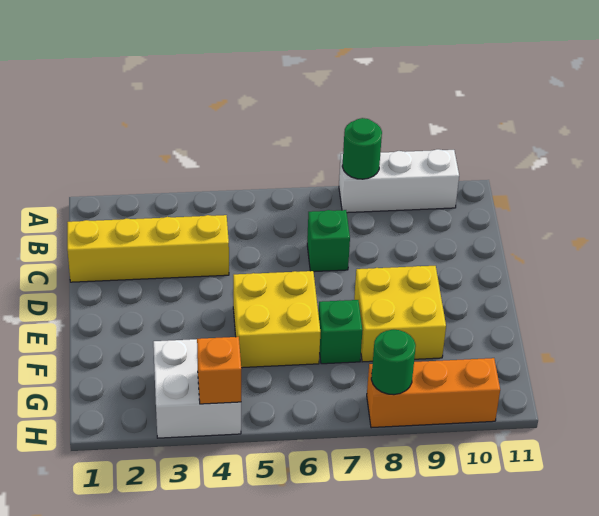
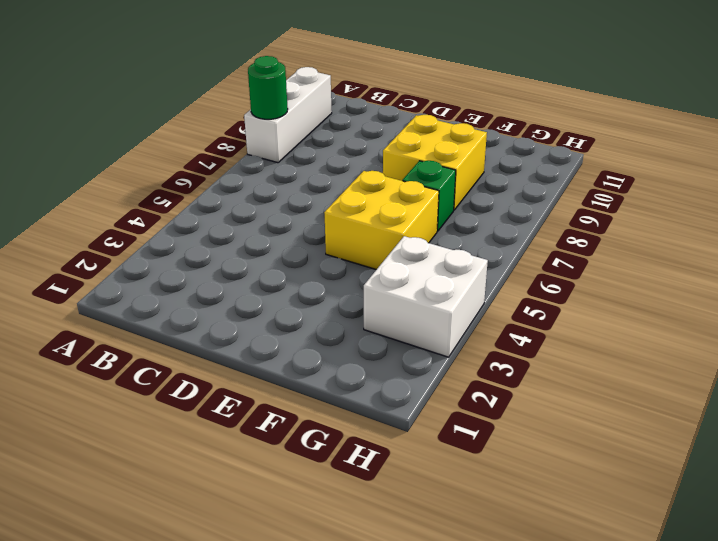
none -> yellow brick C1:C4 level 1
none -> green brick C7 level 1

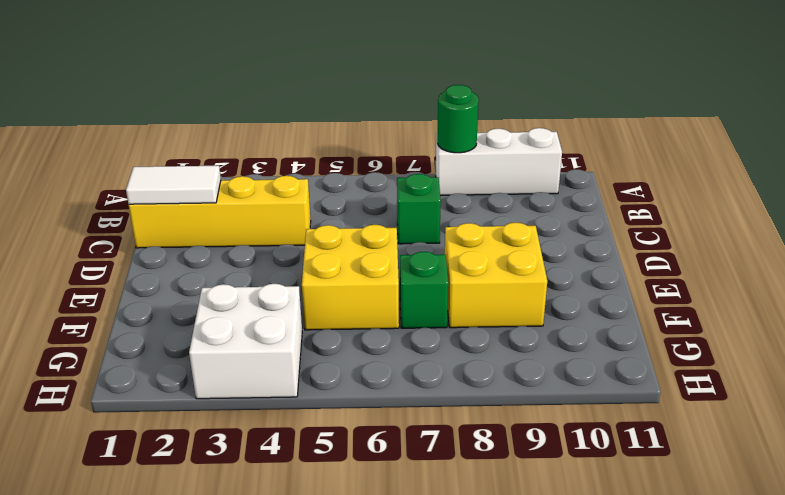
white tile C1:C2 level 2 -> none
none -> orange brick H8:H10 level 1
none -> orange brick H4 level 2

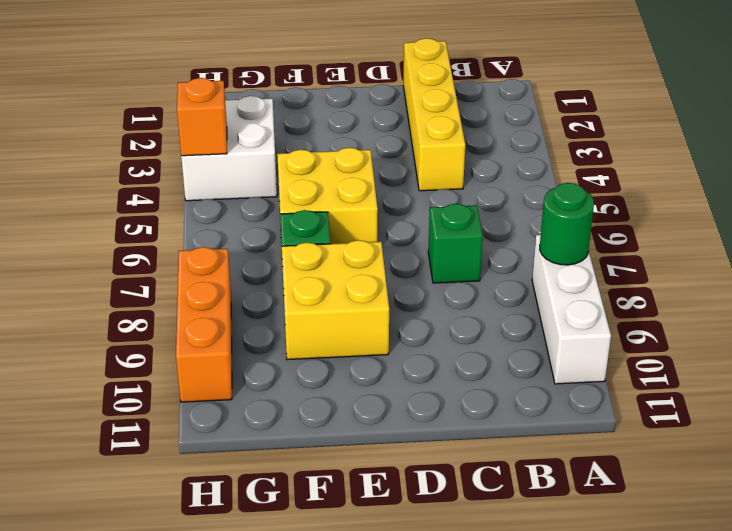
none -> green round brick H8 level 2

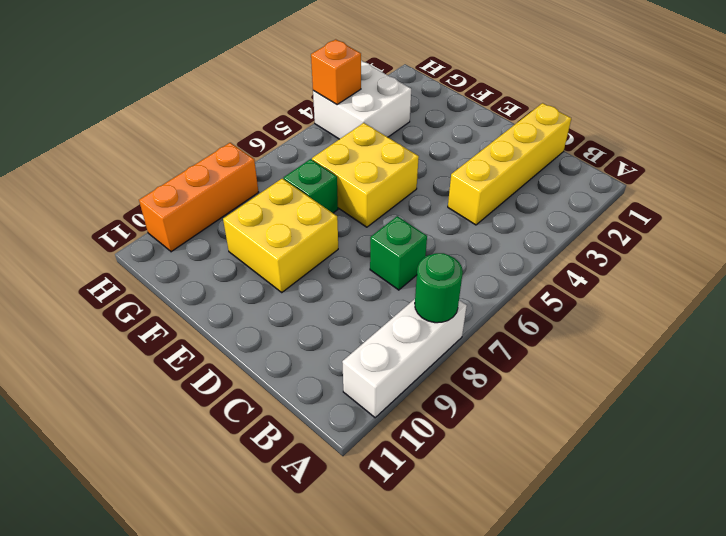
none -> green round brick H8 level 2

